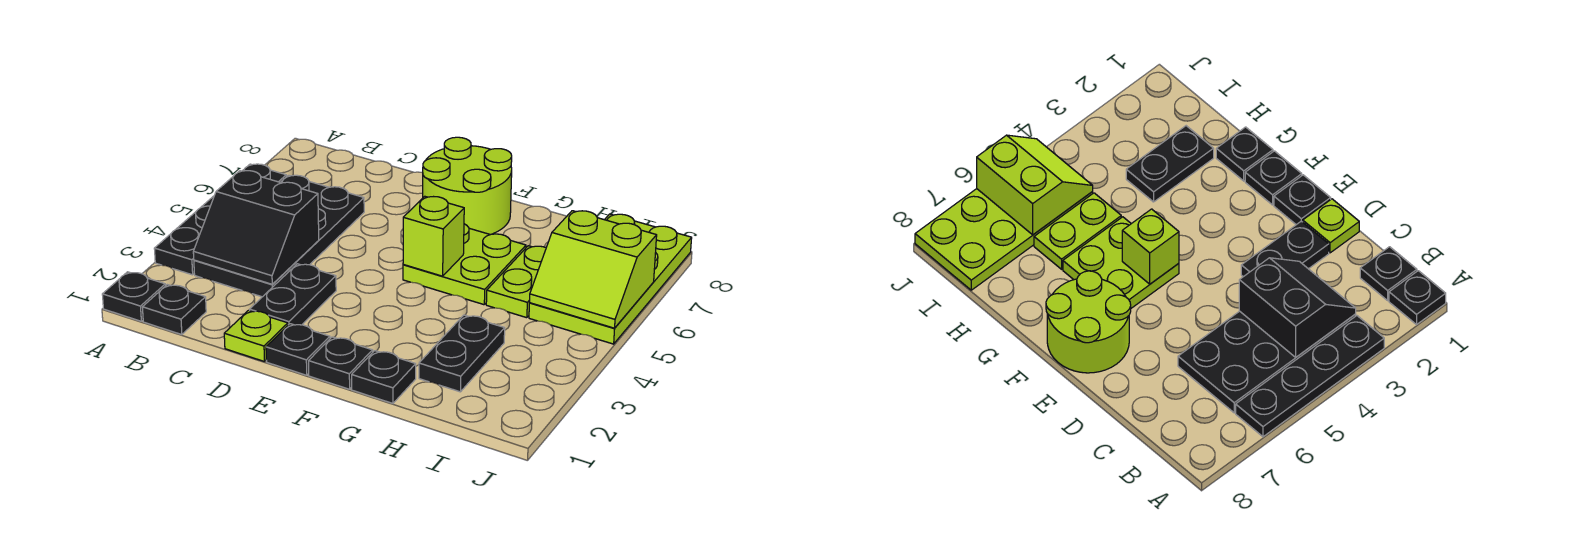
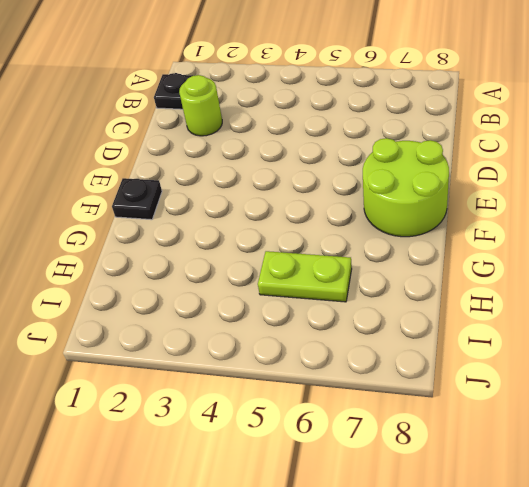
lime round brick C2 level 1 -> none
none -> black plate A1 level 1
none -> black plate A3:A6 level 1
none -> black plate B3:C6 level 1

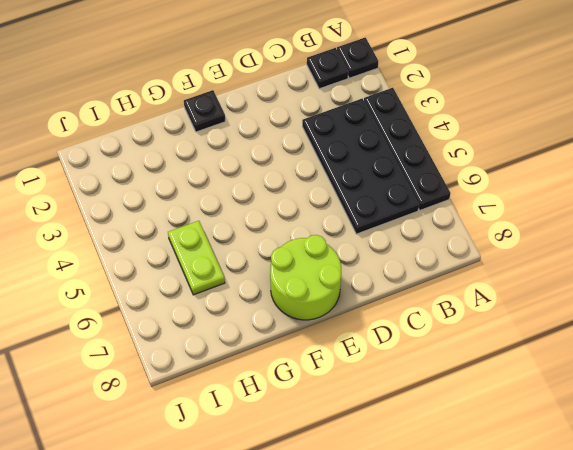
none -> lime plate D1 level 1
none -> black plate D2:D3 level 1
none -> black plate E1 level 1

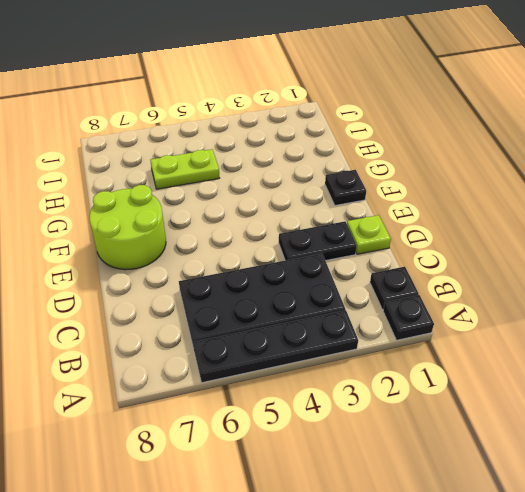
none -> black plate E1 level 1
none -> lime plate F5:G6 level 1
none -> black plate G1 level 1

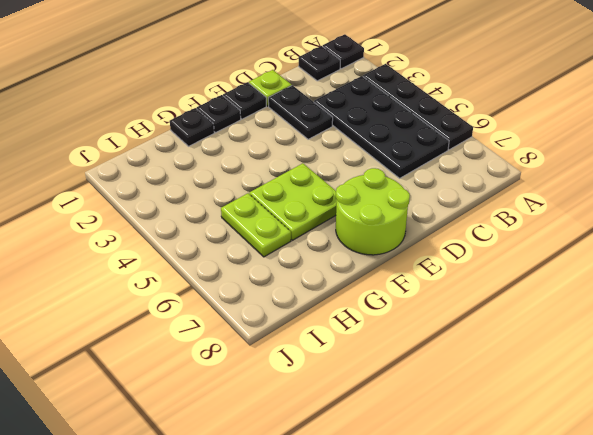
none -> black plate H2:H3 level 1
none -> lime plate I5:J8 level 1
none -> black slope B3:C4 level 2 top 4

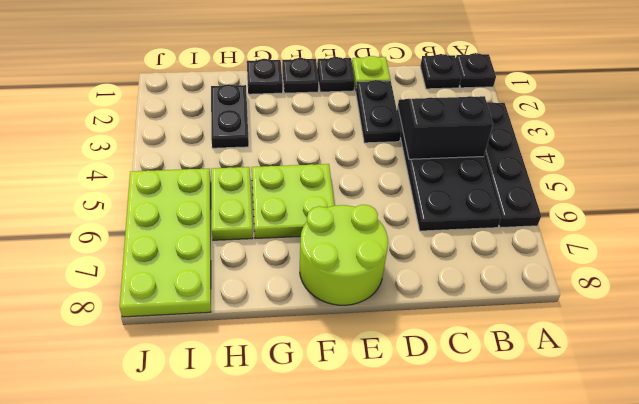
none -> lime brick F5 level 2
none -> lime slope I5:J6 level 2 top 6

